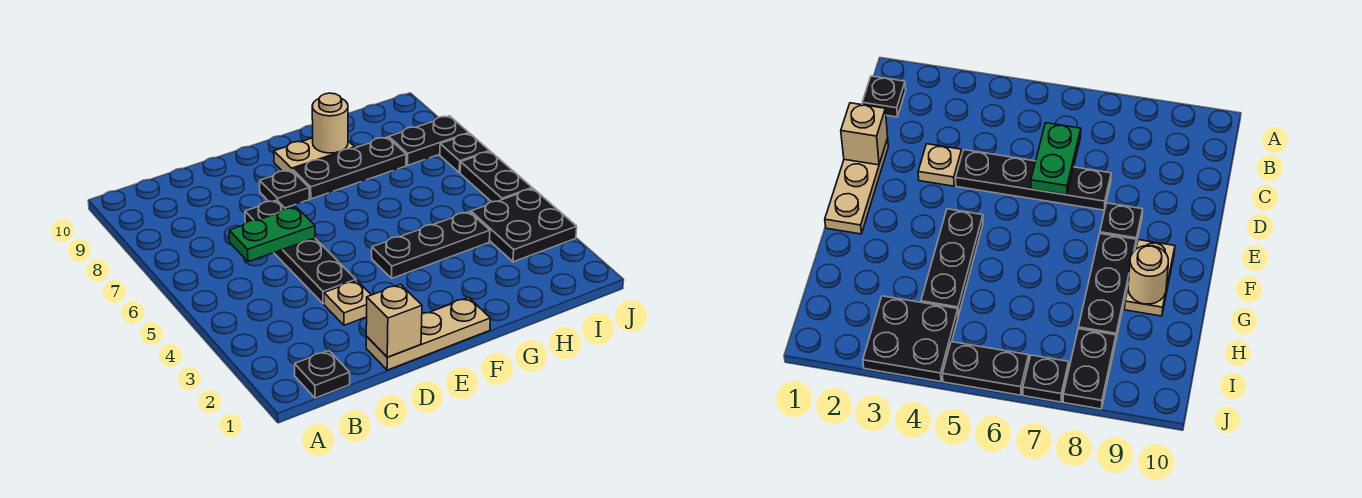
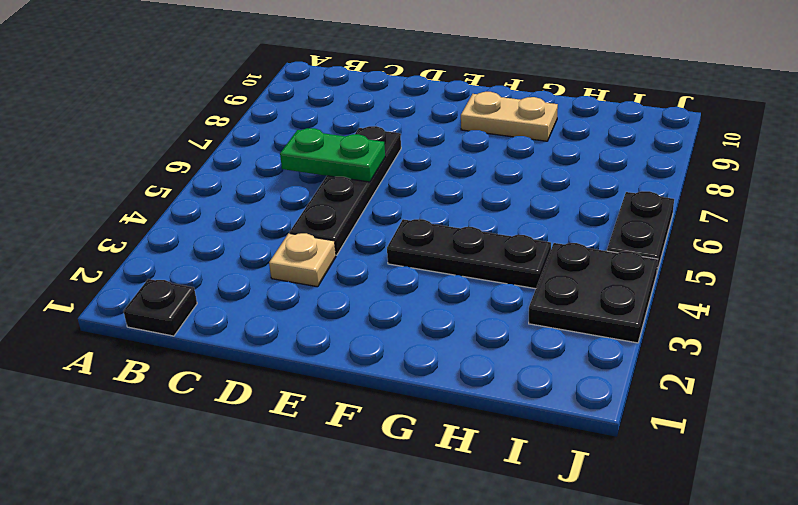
none -> tan plate D1:F1 level 1
none -> black plate E8 level 1
none -> black plate F8:H8 level 1

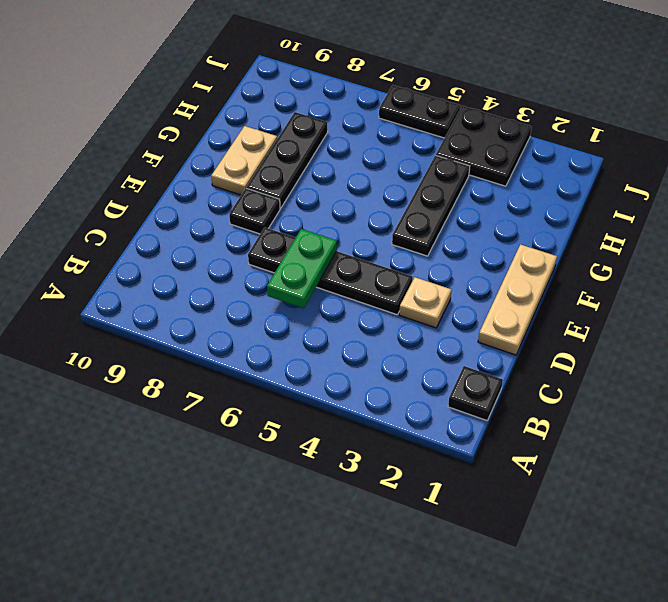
none -> black plate I8:J8 level 1
none -> black plate J7 level 1
none -> tan brick D1 level 2

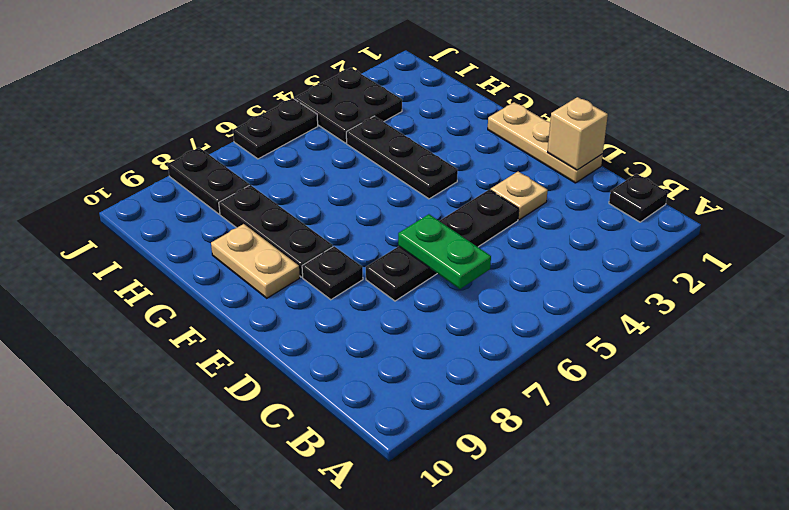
none -> black plate J7 level 1
none -> tan round brick G9 level 2

